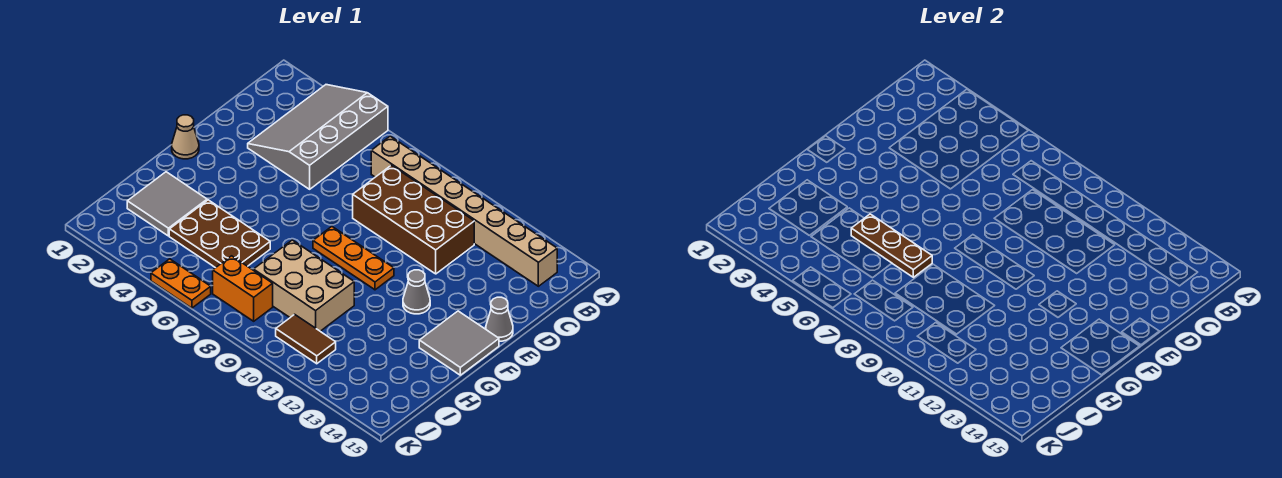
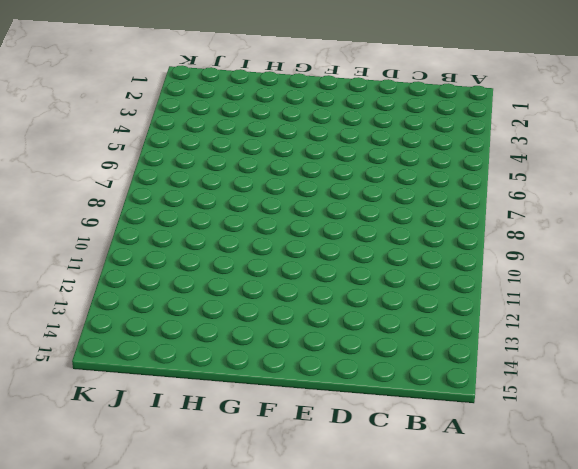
none -> grey slope A3:D5 level 1 top 5
none -> tan brick B7:B14 level 1
none -> brown brick C8:D11 level 1

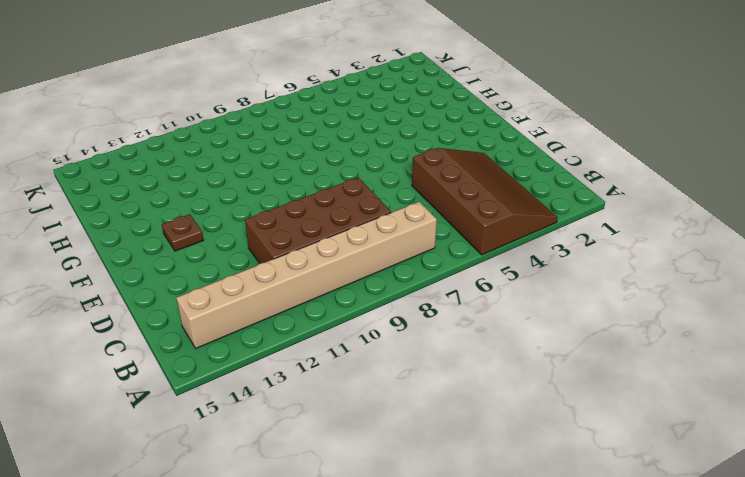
brown slope A3:D5 level 1 top 5 -> grey slope A3:D5 level 1 top 5
brown plate F13 level 1 -> none
none -> grey cone E15 level 1
none -> tan cone F1 level 1
none -> orange plate F8:F10 level 1

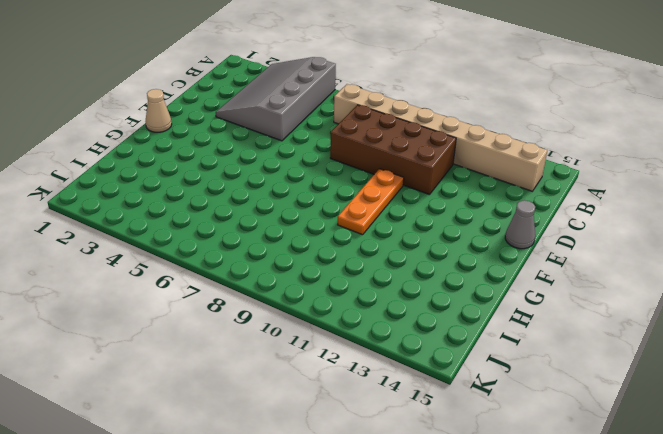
orange plate E10:G10 level 1 -> orange plate F8:F10 level 1
none -> grey cone F12 level 1
none -> grey tile F14:G15 level 1
none -> grey tile H2:I3 level 1

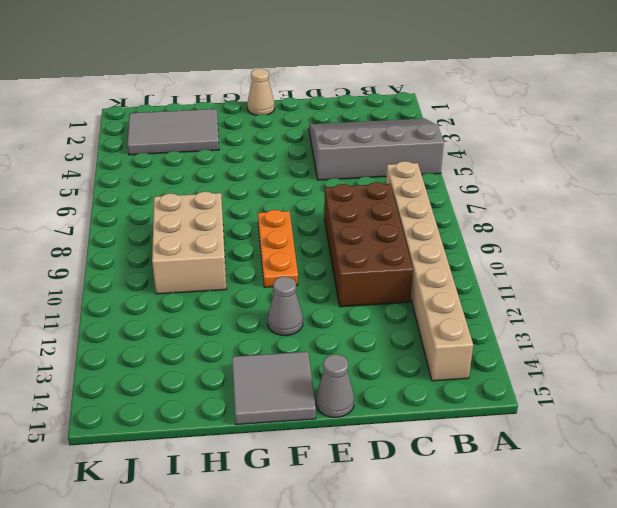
grey tile H2:J3 level 1 -> grey tile H2:I3 level 1
none -> brown plate H4:I6 level 1
none -> orange brick J7:J8 level 1
none -> brown tile J10:J11 level 1

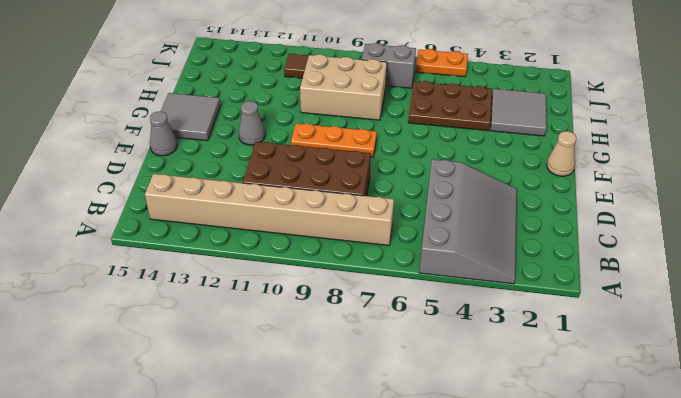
grey brick J7:J8 level 1 -> orange brick J7:J8 level 1
none -> brown plate H5:H7 level 2

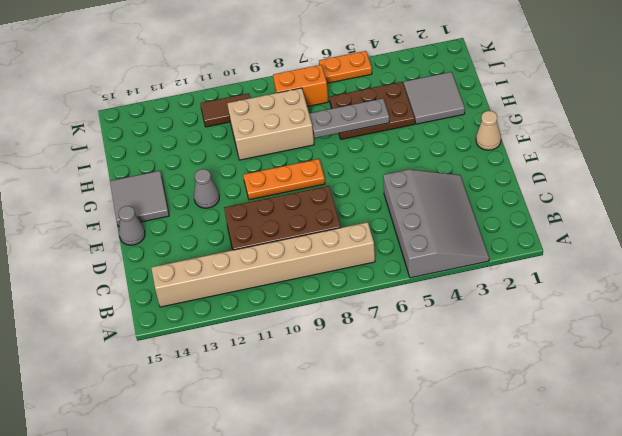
grey plate H5:H7 level 2 -> brown plate H5:H7 level 2

